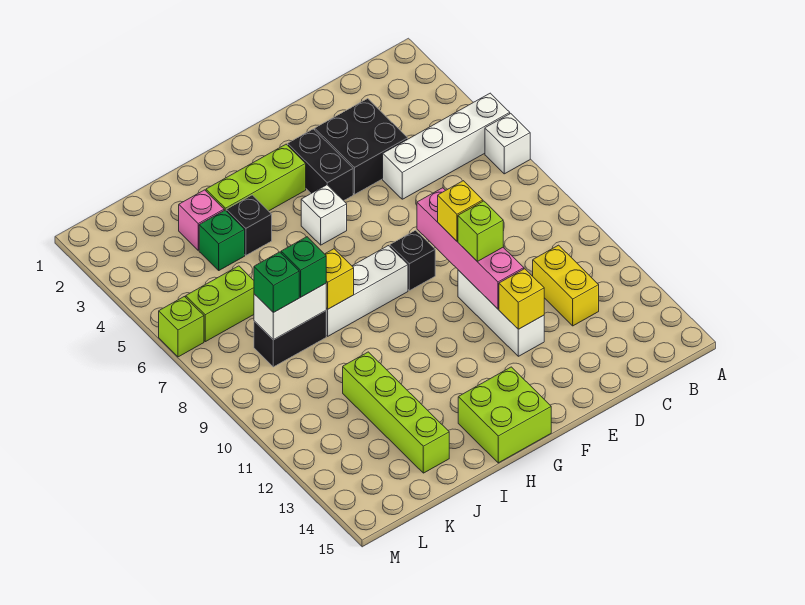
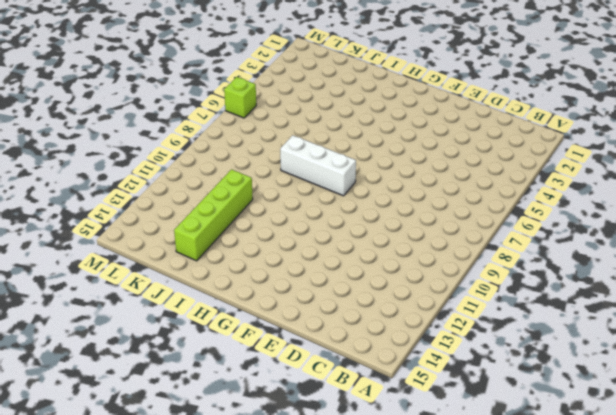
none -> white brick A5:D5 level 1
none -> white brick A6 level 1
none -> yellow brick C11:C12 level 1

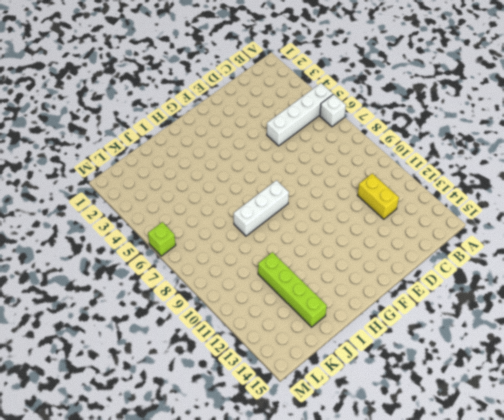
none -> black brick D3:E4 level 1
none -> white brick E10:E12 level 1
none -> black brick F3:F4 level 1

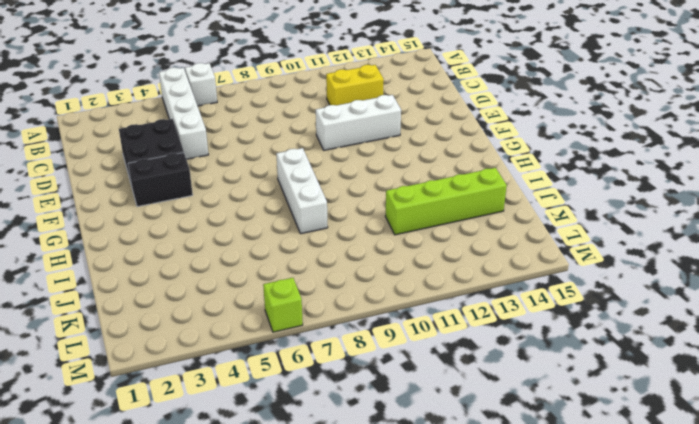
none -> black brick F8 level 1
none -> lime brick G3:I3 level 1
none -> white brick G5 level 1

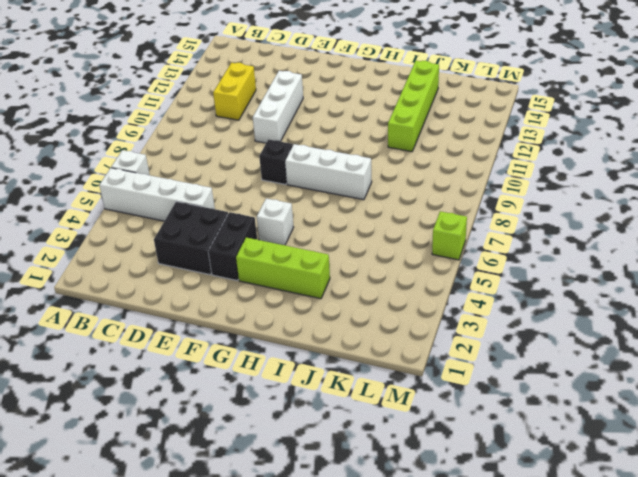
none -> lime brick G14:H15 level 1
none -> black brick I4 level 1
none -> pink brick J3 level 1

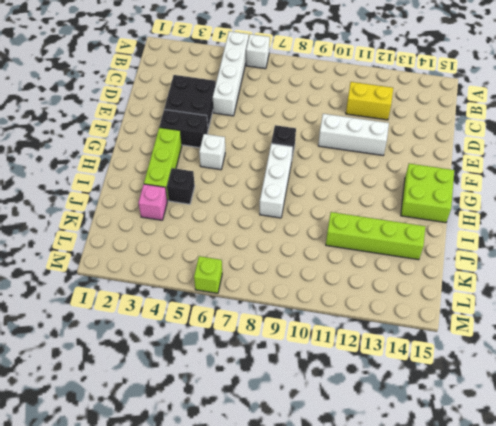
none -> green brick J4 level 1
none -> black brick J8:K8 level 1
none -> lime brick K6:L6 level 1

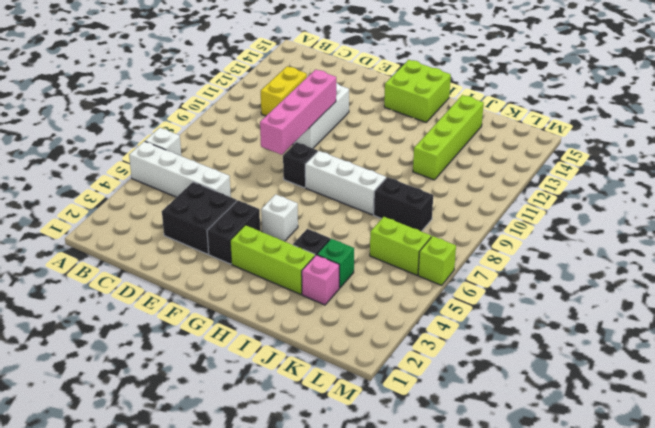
none -> yellow brick E12 level 2
none -> yellow brick I8 level 2
none -> white brick J8:K8 level 2

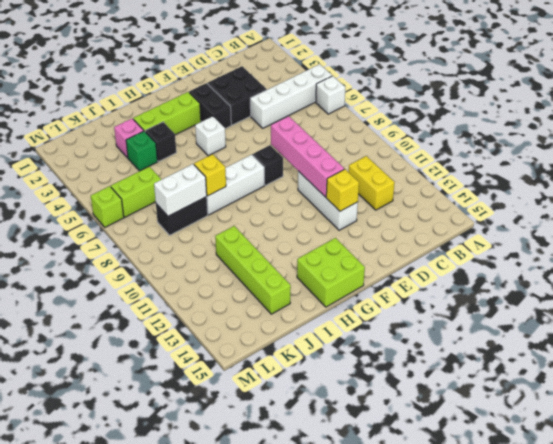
none -> yellow brick E9 level 3
none -> lime brick E10 level 3
none -> green brick J8 level 3

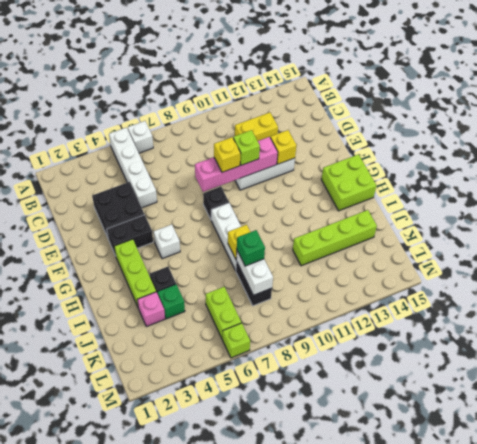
none -> green brick K8 level 3

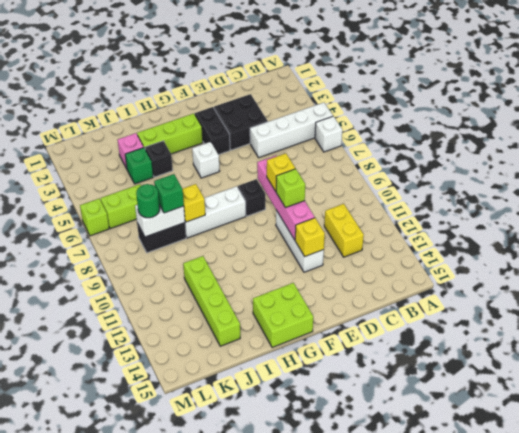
green round brick K8 level 3 -> green brick K8 level 3

